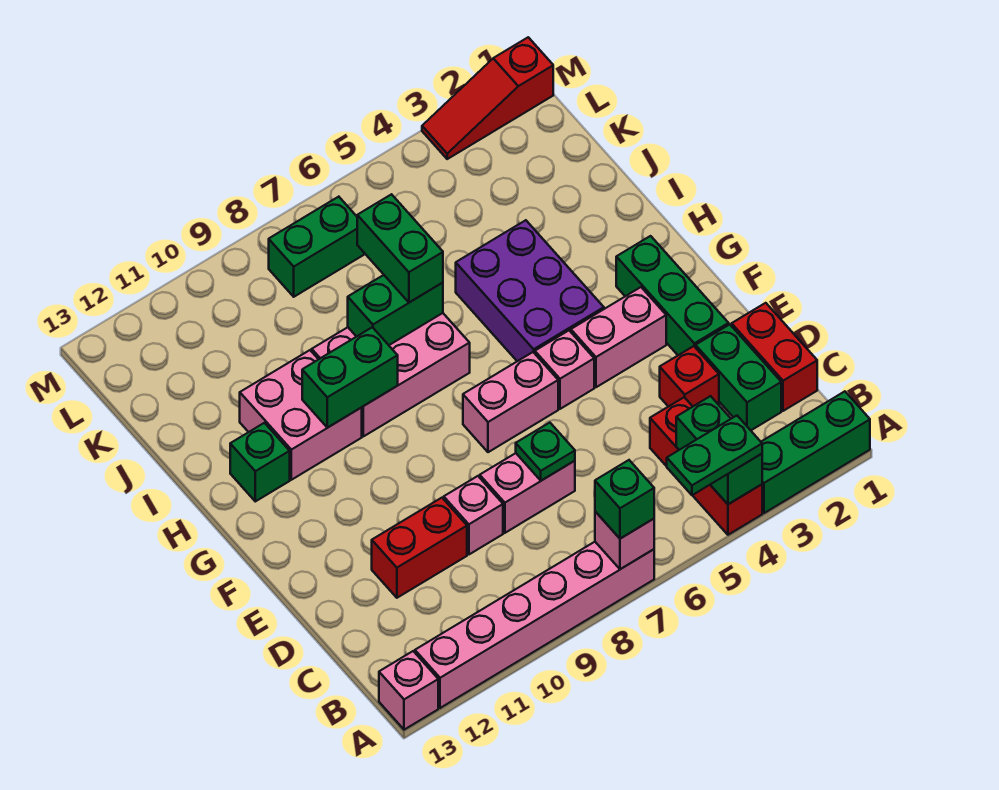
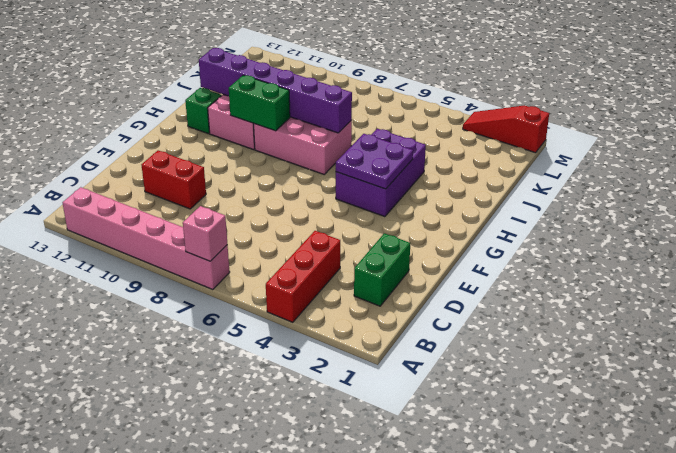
purple plate G4:H5 level 2 -> none
purple brick I7:I12 level 2 -> green brick I7:I8 level 2
none -> green brick A1:A3 level 1
none -> pink brick A13 level 1
none -> red brick C1:D1 level 1

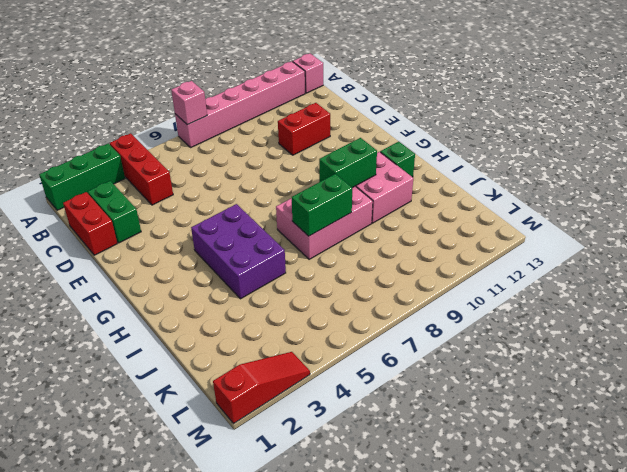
none -> red brick D3 level 1
none -> pink brick D7:D8 level 1
none -> pink brick D9 level 1

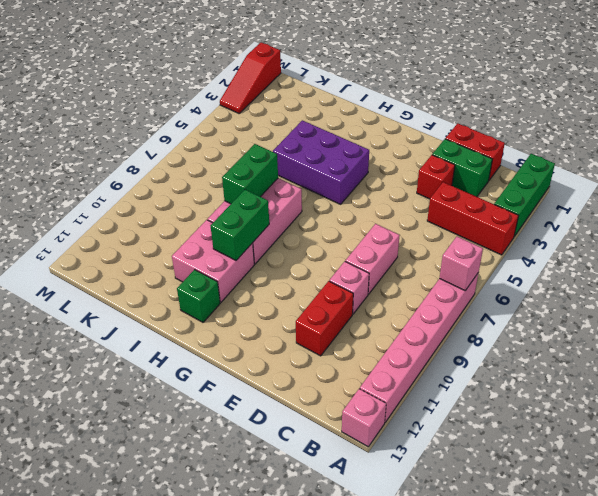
none -> green brick E2:G2 level 1
none -> pink brick F3:F4 level 1
none -> pink brick F5 level 1

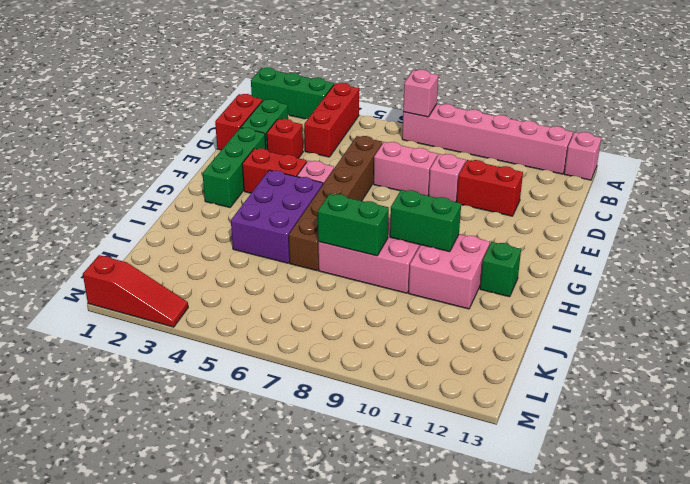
brown brick D6:I6 level 1 -> pink brick F6:F7 level 1
red brick F3:F4 level 1 -> pink brick F3:F4 level 1
none -> green brick L7:L8 level 1
none -> green brick A4:B4 level 2
none -> green plate D7 level 2

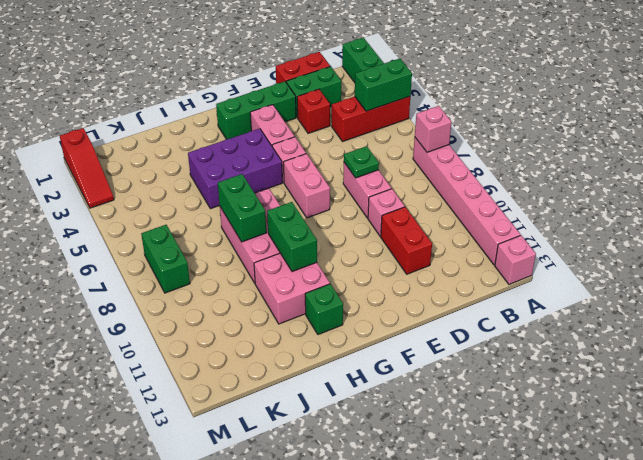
none -> green plate A4:A5 level 3
none -> green brick A7 level 3
none -> green brick I7:J7 level 3

